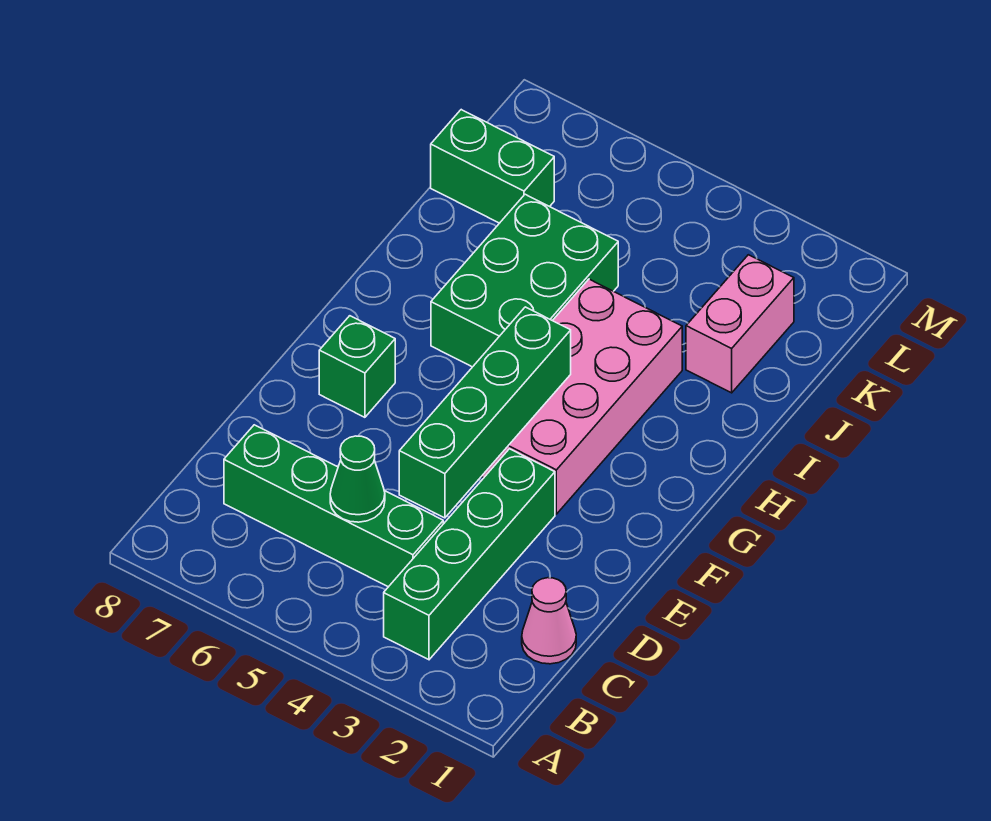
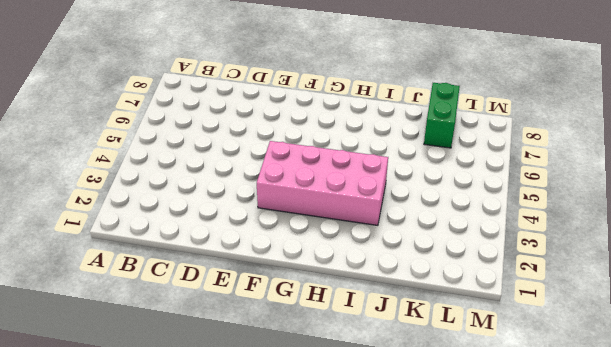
none -> green brick B3:E3 level 1
none -> pink cone C1 level 1

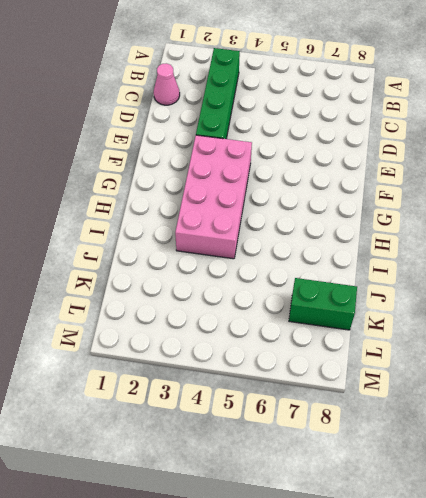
none -> green brick C4:C7 level 1
none -> green brick F7 level 1

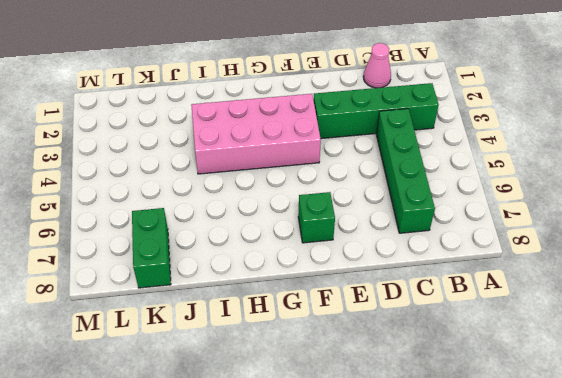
none -> green brick H5:J6 level 1
none -> pink brick J2:K2 level 1

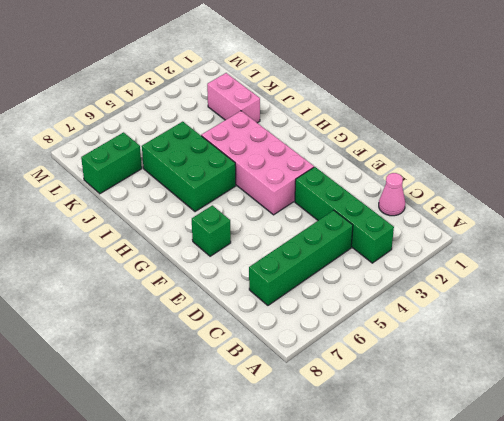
none -> green cone C5 level 2
none -> green brick D4:G4 level 2

